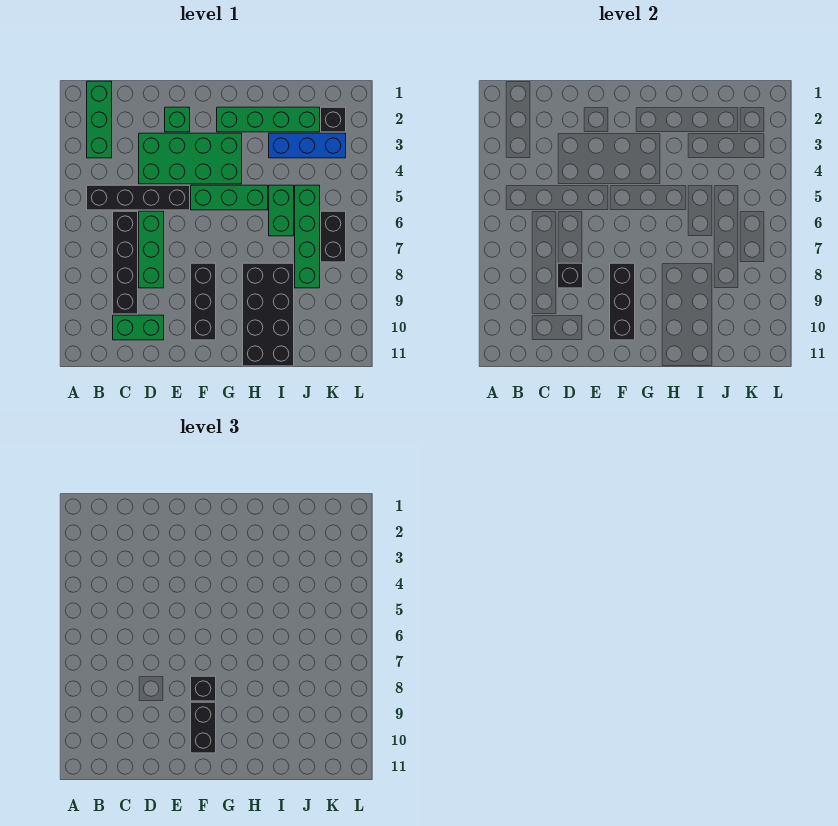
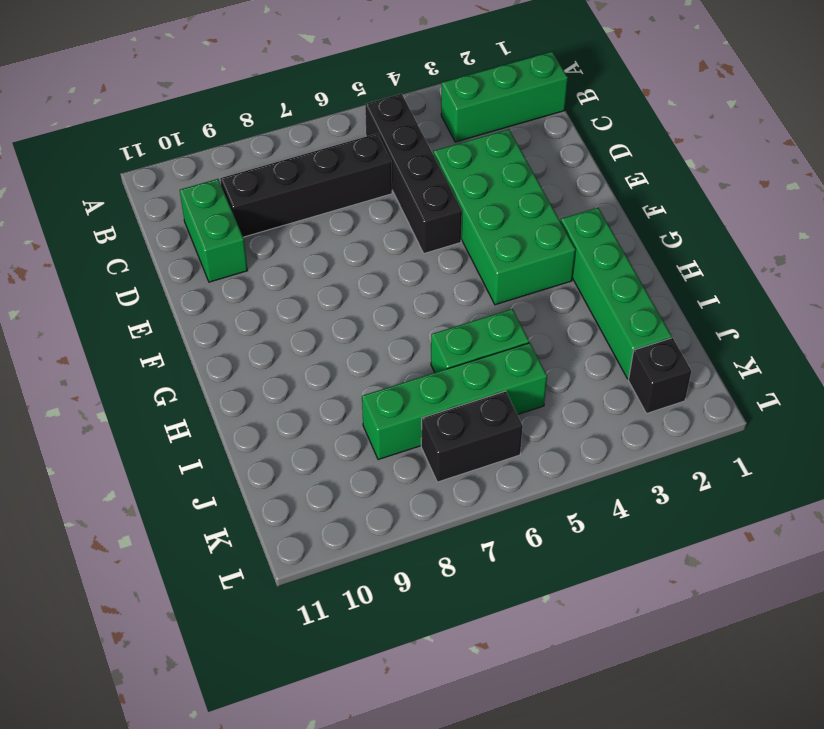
none -> green brick D6:D8 level 1
none -> green brick E2 level 1
none -> green brick F5:H5 level 1

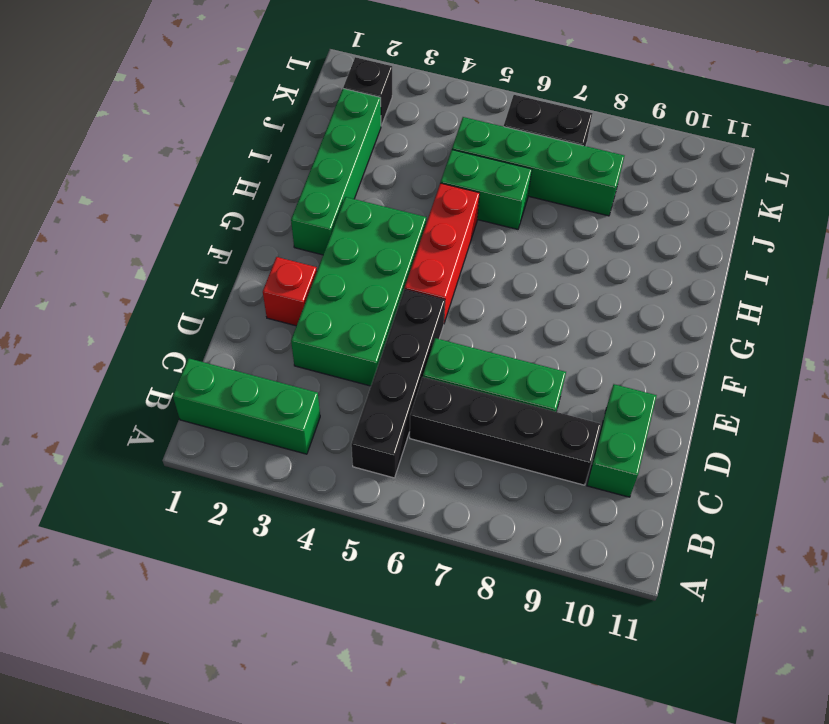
red brick E2 level 1 -> green brick E2 level 1
red brick F5:H5 level 1 -> green brick F5:H5 level 1
none -> black brick F8:F10 level 1
none -> black brick H8:I11 level 1
none -> blue brick I3:K3 level 1

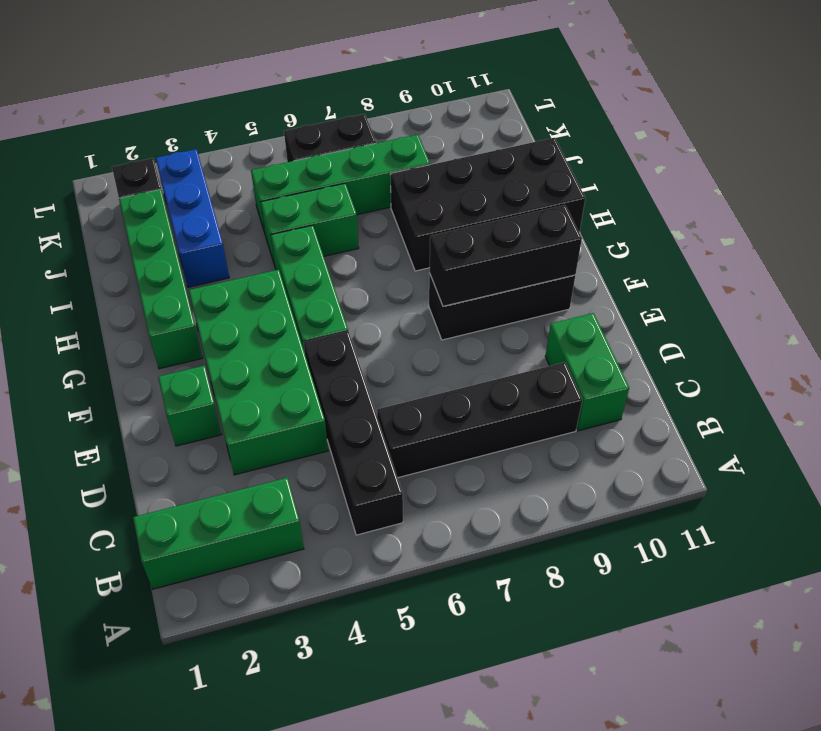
none -> green brick D6:D8 level 1
none -> black brick D8 level 2
none -> black brick F8 level 3

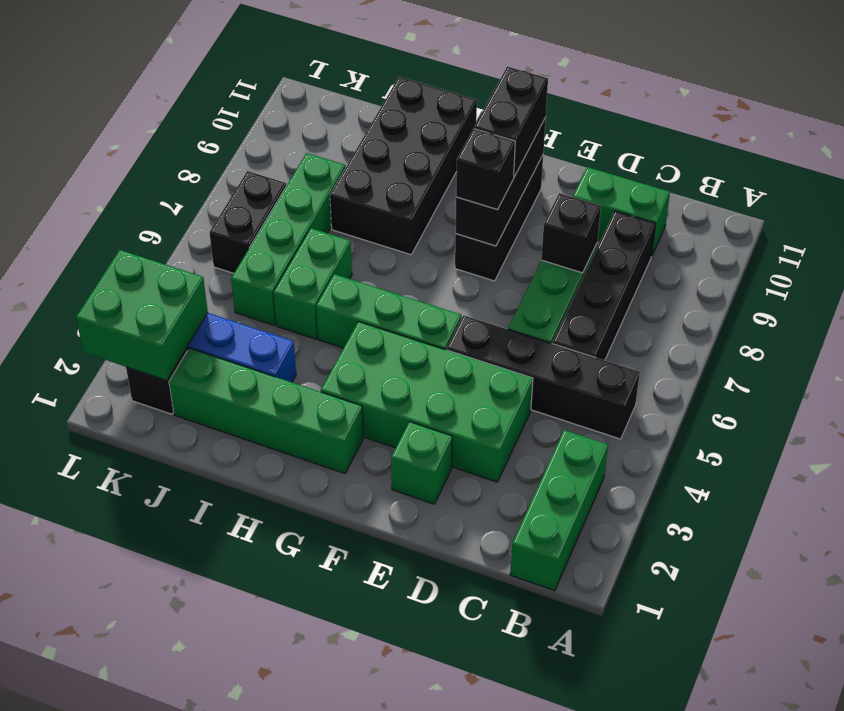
green brick K2:L3 level 2 -> none

